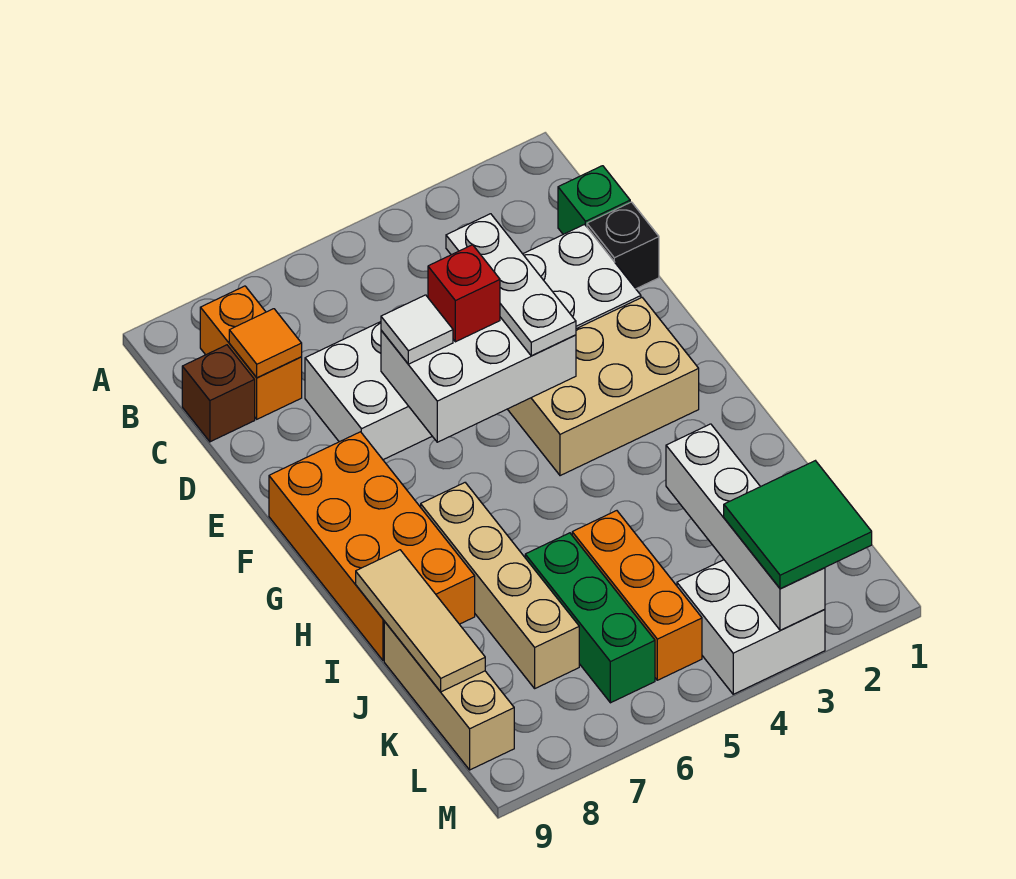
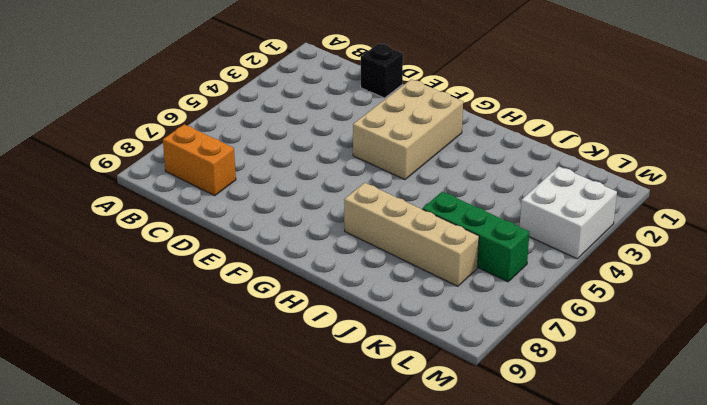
none -> green brick C1 level 1
none -> brown brick C9 level 1
none -> white brick D2:E7 level 1

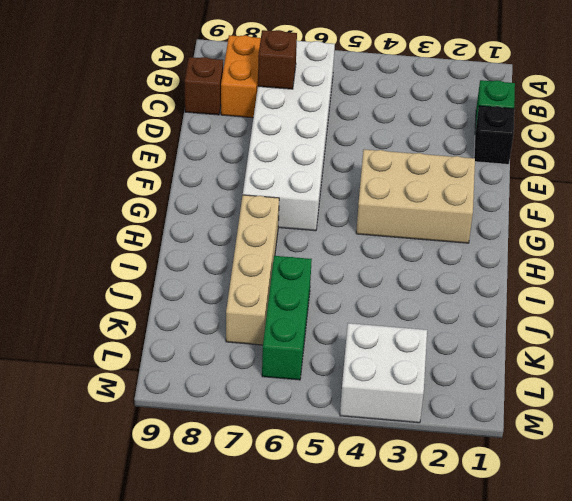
white brick B6:G7 level 1 -> white brick D2:E7 level 1
brown brick C7 level 2 -> none
none -> orange brick F8:I9 level 1
none -> orange brick J5:L5 level 1
none -> tan brick J9:L9 level 1

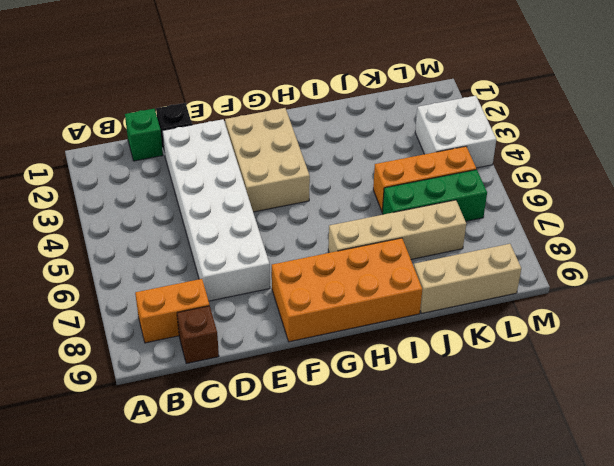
none -> orange tile C8 level 2
none -> white brick E4:F6 level 2
none -> tan tile I9:K9 level 2

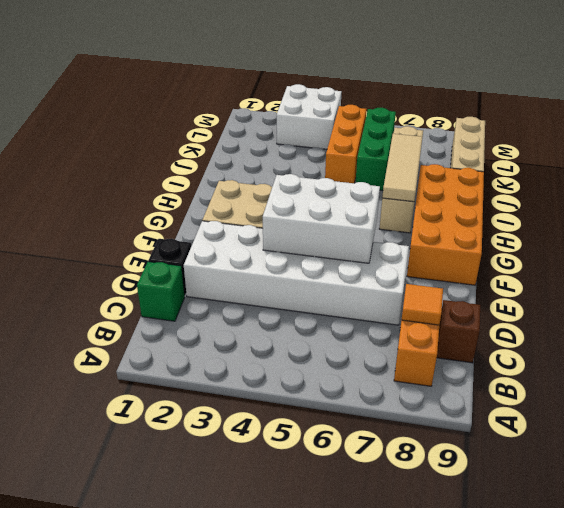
tan tile H7:J7 level 2 -> tan tile I9:K9 level 2
none -> white brick J3:M3 level 2
none -> white plate D4:F4 level 3
none -> red brick E5 level 3

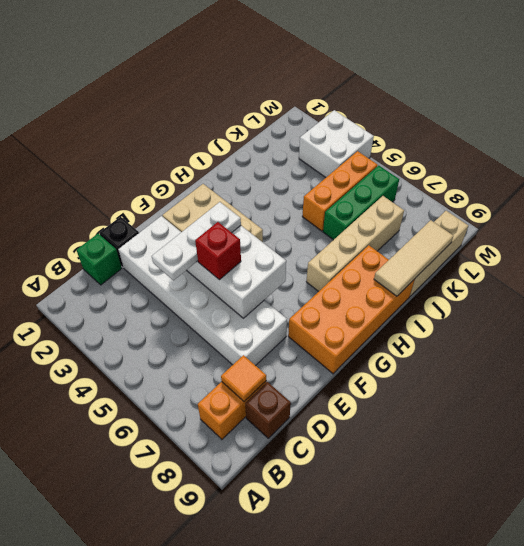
none -> white brick J3:M3 level 2
none -> white tile E6 level 3
none -> green tile L2:M3 level 3

